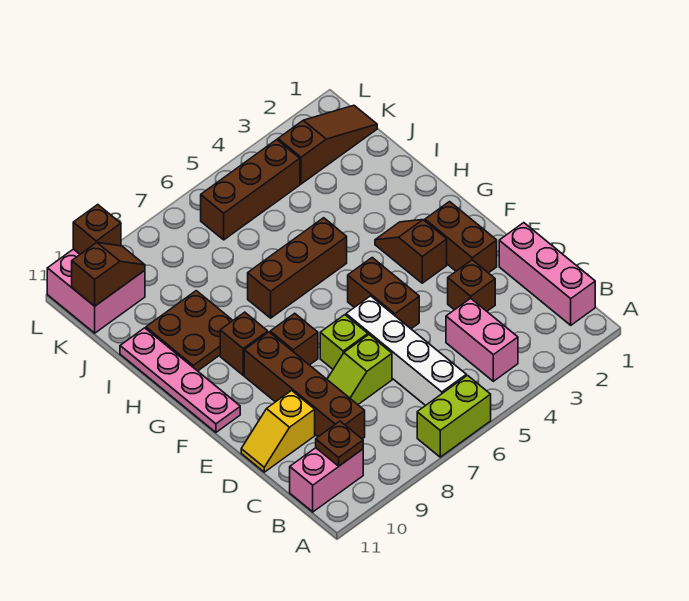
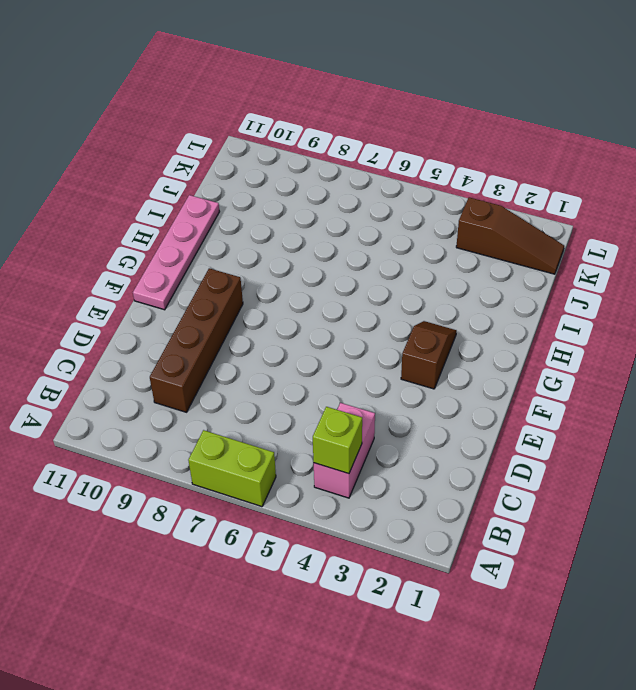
lime brick B4 level 2 -> lime brick E7 level 1
none -> pink brick B1:D1 level 1
none -> white brick B6:E6 level 1
none -> pink brick B10:B11 level 1

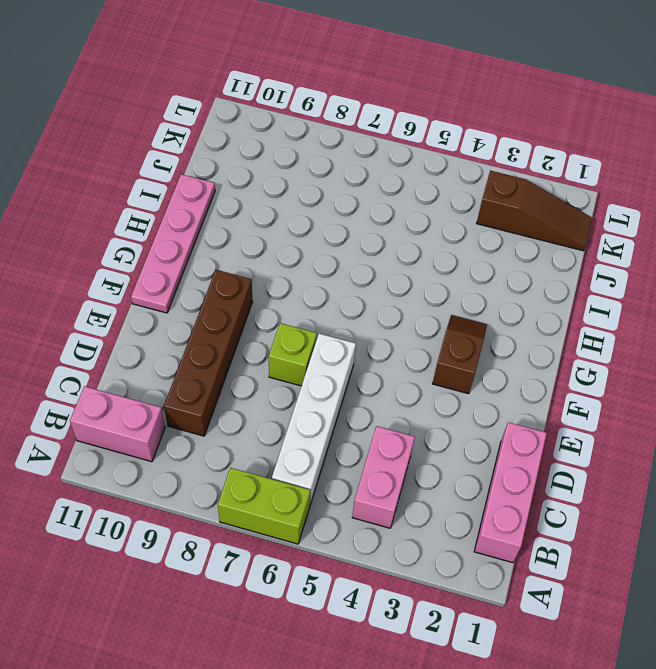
none -> brown brick D3 level 1
none -> lime slope D7:D8 level 1 top 7
none -> yellow slope D10:D11 level 1 top 10

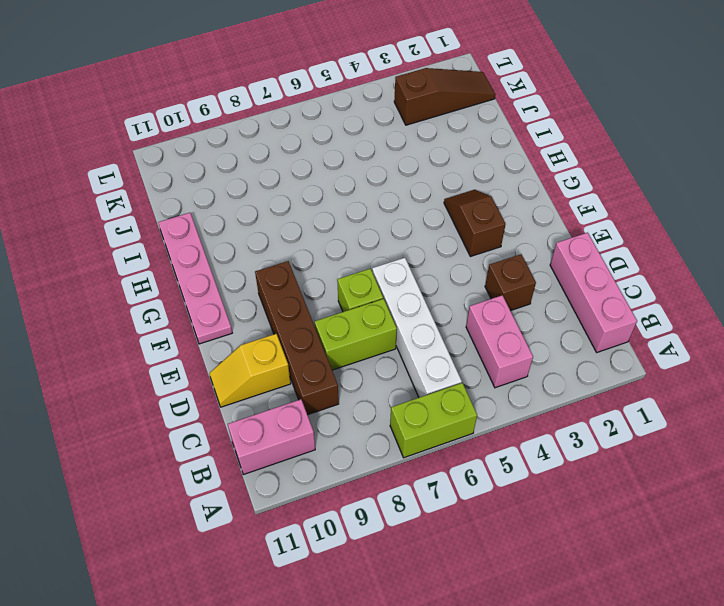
lime brick D7:D8 level 1 -> lime slope D7:D8 level 1 top 7
none -> brown brick E2:F2 level 1
none -> brown brick E5:F5 level 1
none -> brown brick F8 level 1

